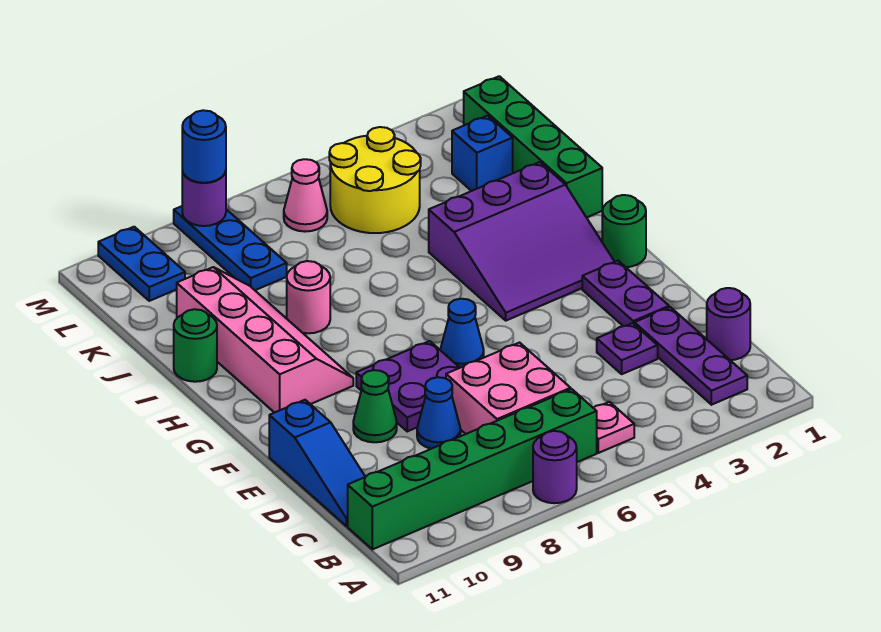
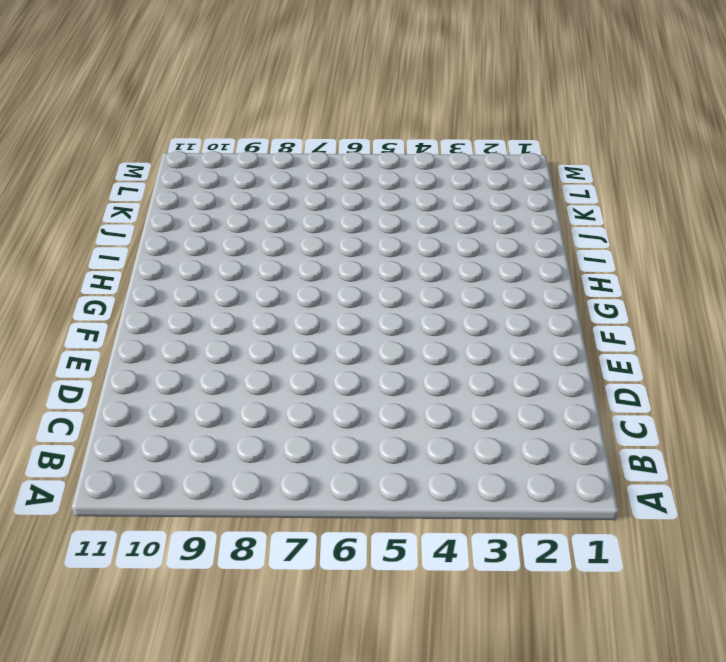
none -> purple round brick A7 level 1
none -> purple plate B2:D2 level 1
none -> pink plate B5 level 1

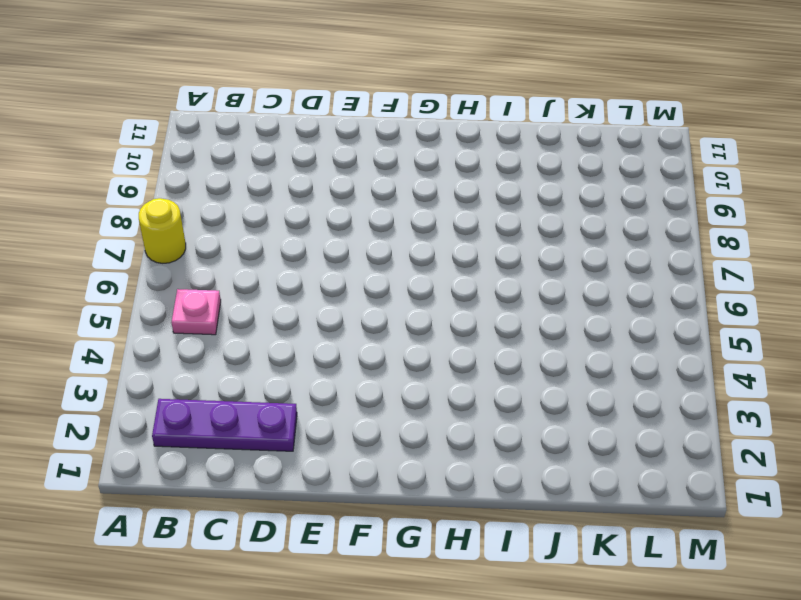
yellow round brick A7 level 1 -> purple round brick A7 level 1
none -> green brick B6:B11 level 1
none -> purple round brick C1 level 1
none -> pink brick C6:D7 level 1

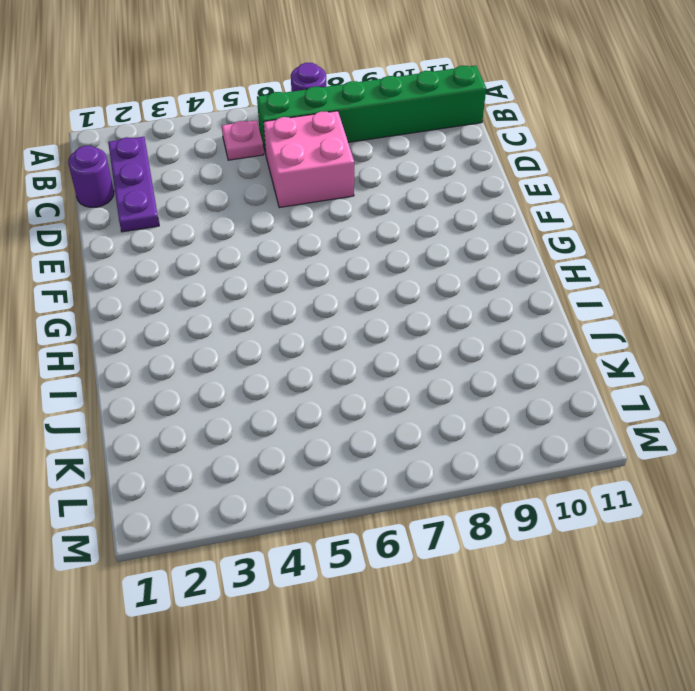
none -> blue slope C11:E11 level 1 top E
none -> purple plate D3 level 1
none -> blue cone D8 level 1

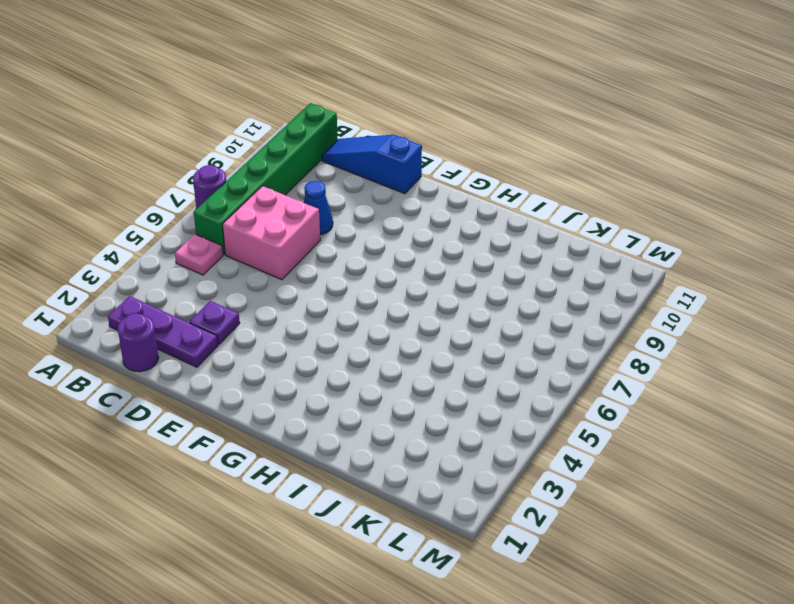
none -> purple plate E2:F2 level 1
none -> purple plate E7:F8 level 1
none -> green cone E9 level 1

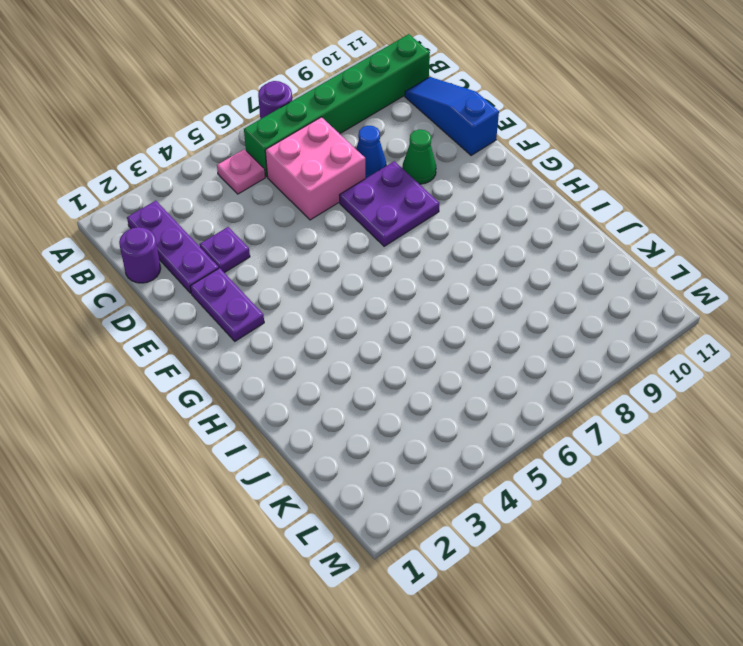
none -> blue cone F6 level 1
none -> green round brick G1 level 1
none -> purple slope G2:I4 level 1 top I

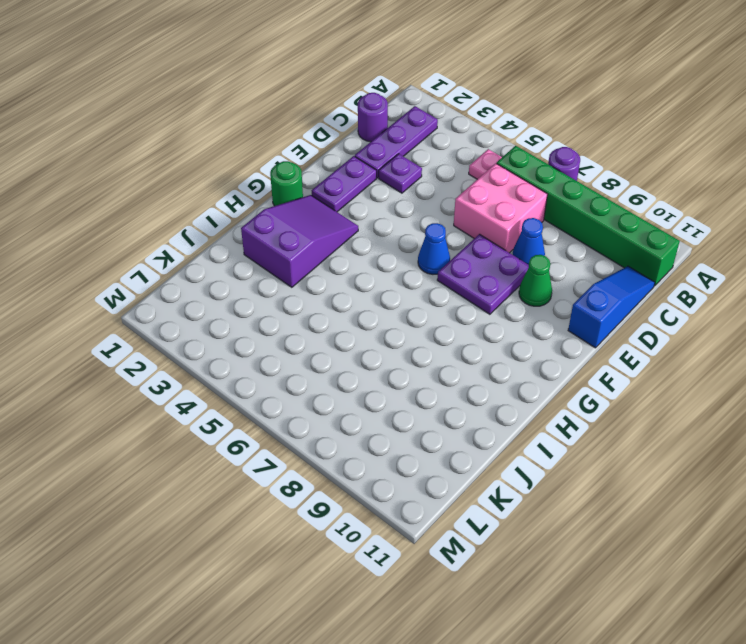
purple slope G2:I3 level 1 top I -> purple slope G2:I4 level 1 top I
none -> pink slope G9:J10 level 1 top 10
none -> green brick I1:L1 level 1
none -> pink round brick I8 level 1

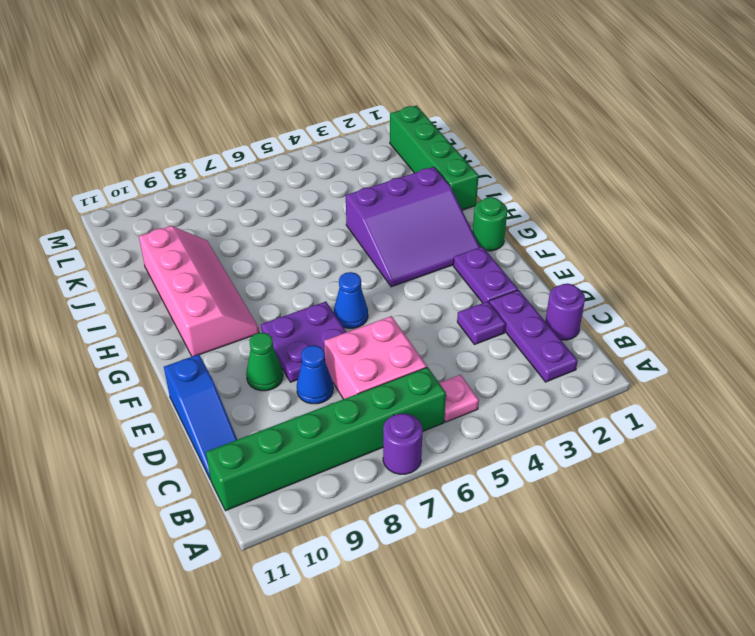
none -> pink round brick I8 level 1
none -> green round brick I11 level 1
none -> blue brick K2 level 1

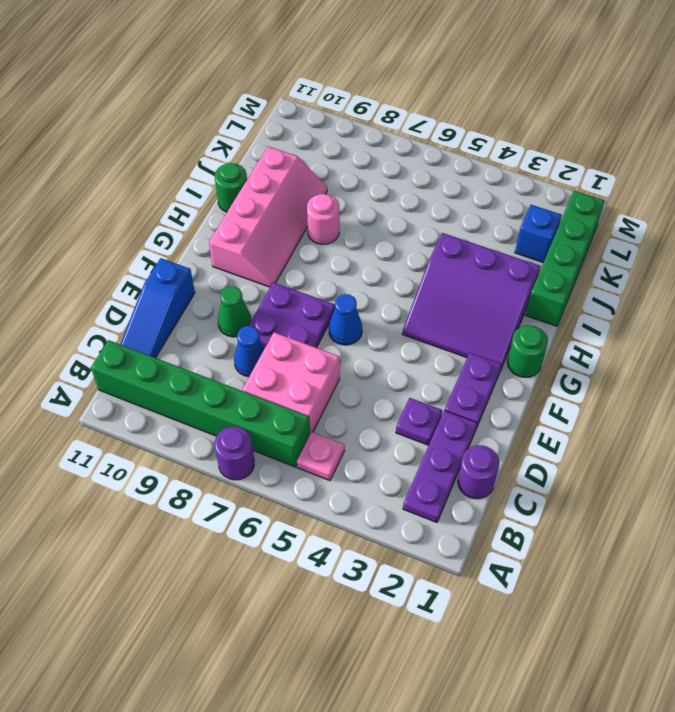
none -> yellow round brick K4:L5 level 1
none -> blue plate K8:M8 level 1
none -> pink cone L6 level 1

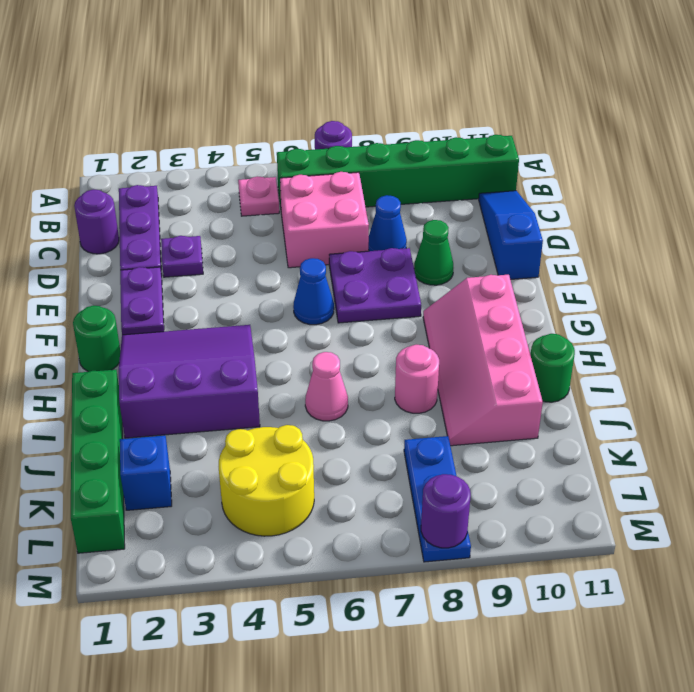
pink cone I6 level 1 -> pink cone L6 level 1
none -> blue plate L10:M10 level 1
none -> blue round brick M8 level 3

